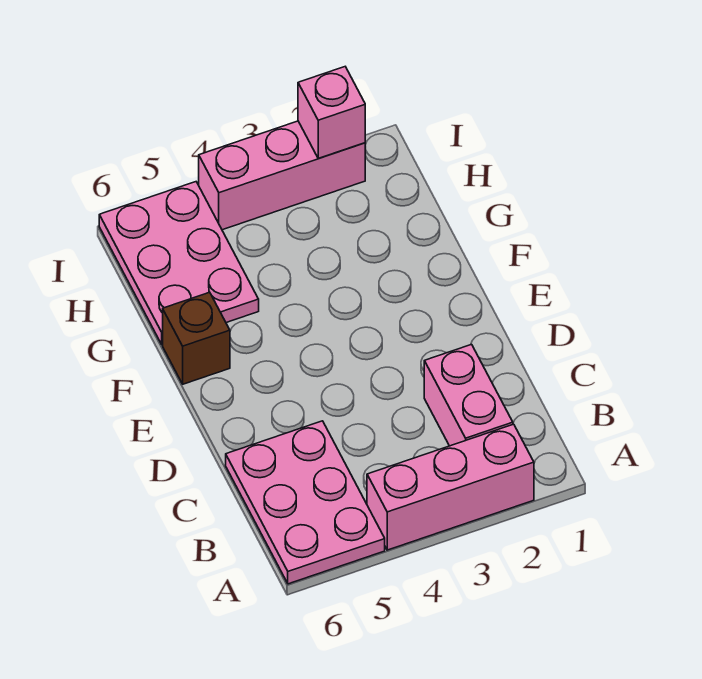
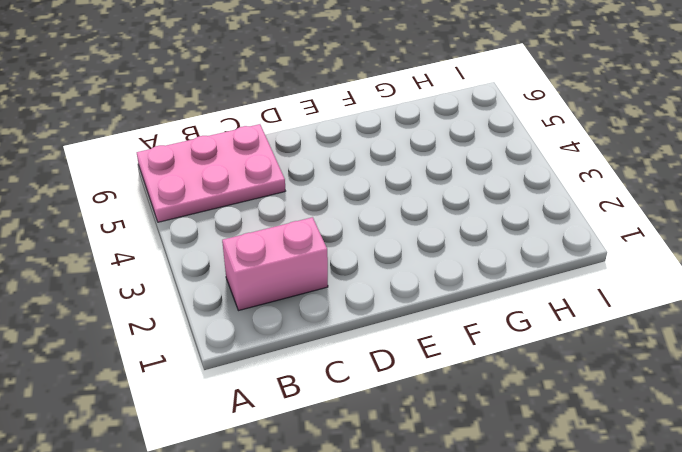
none -> pink brick A2:A4 level 1
none -> brown brick F6 level 1

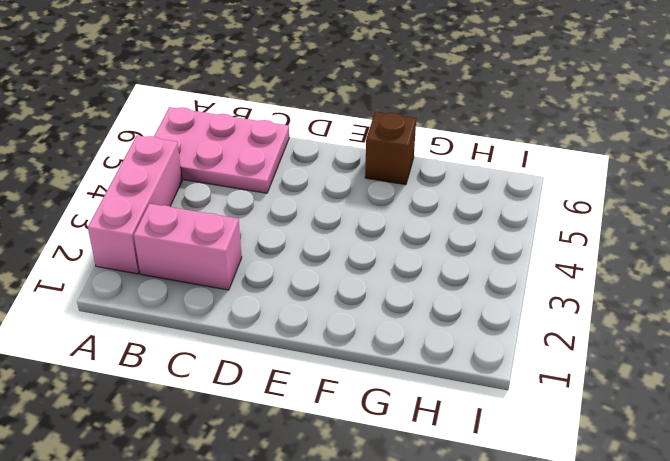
none -> pink plate G5:I6 level 1
none -> pink brick I2:I4 level 1

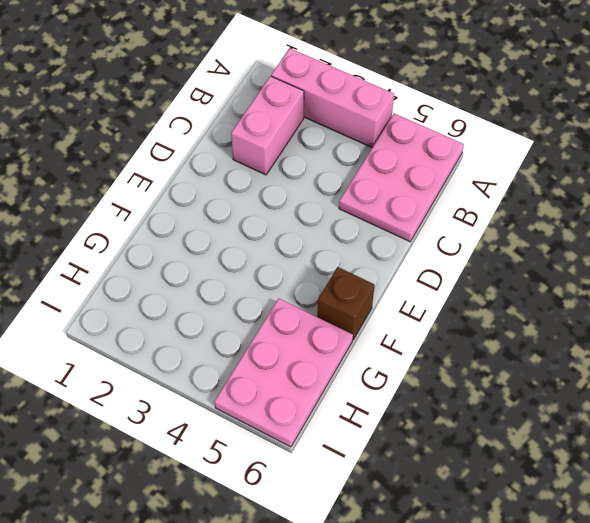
none -> pink brick I2:I4 level 1
none -> pink brick I2 level 2

